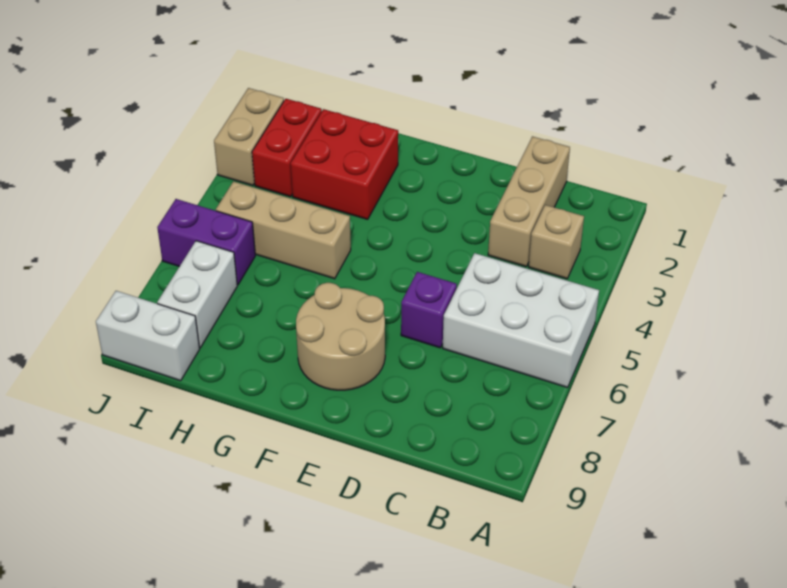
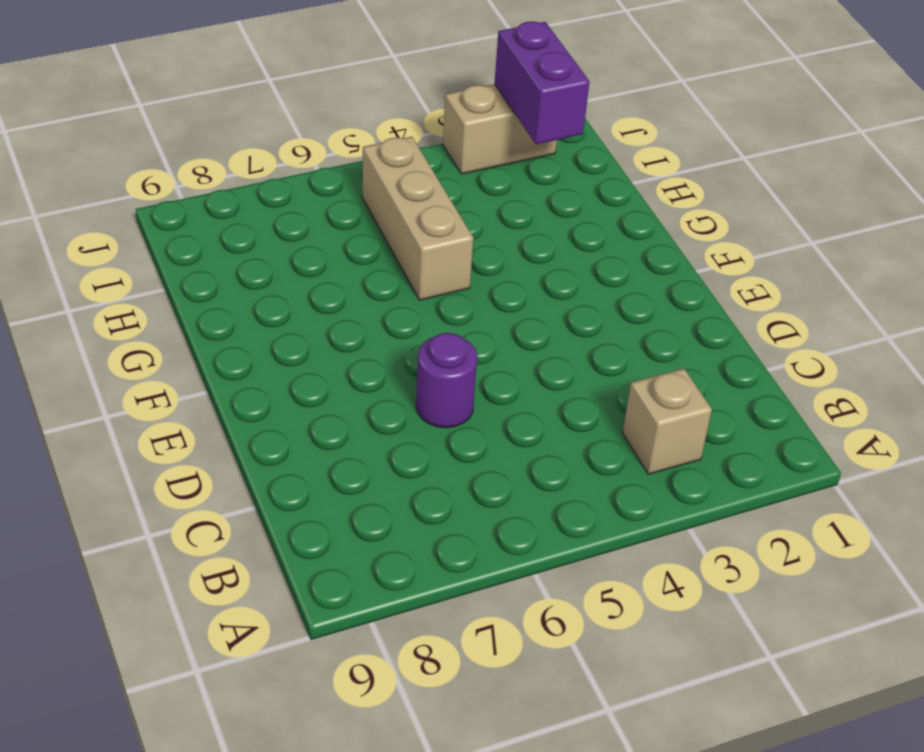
purple round brick D6 level 1 -> purple brick D6 level 1
purple brick I2:J2 level 2 -> purple brick I6:J6 level 1
none -> white brick A5:C6 level 1
none -> tan brick C1:C3 level 1
none -> tan round brick E7:F8 level 1

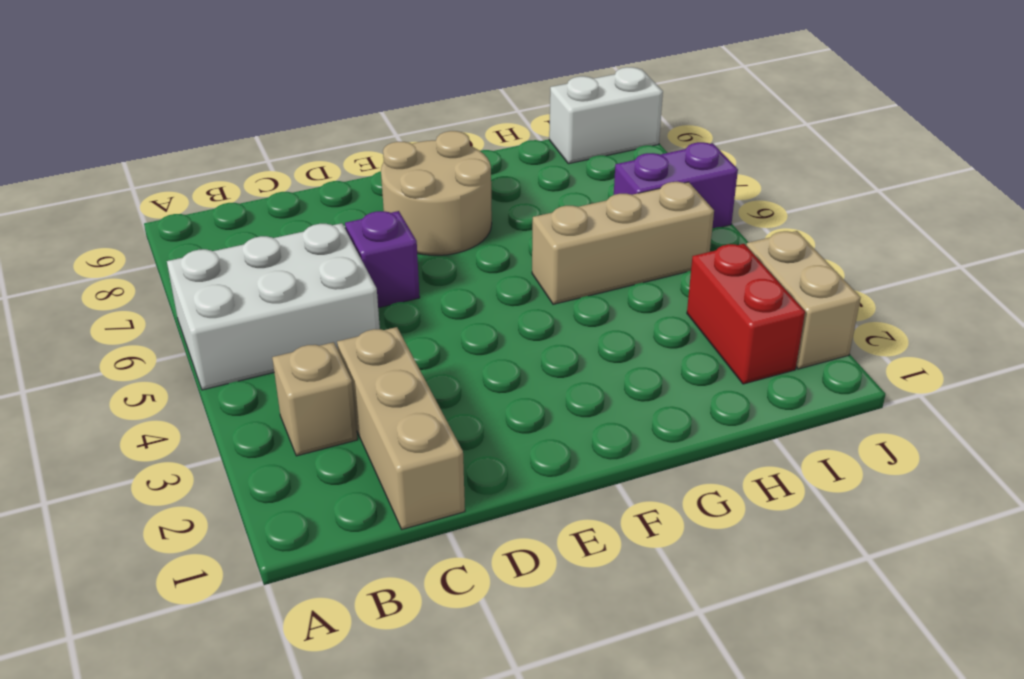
none -> red brick G2:H3 level 1
none -> white brick I7:I8 level 1

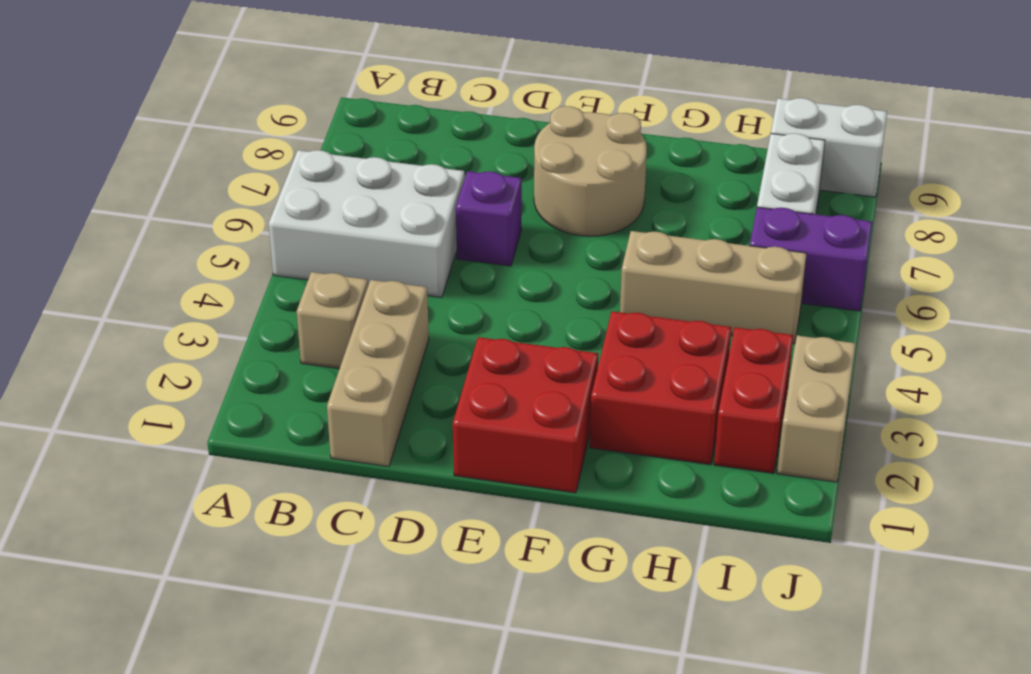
red brick E1:F2 level 1 -> none

